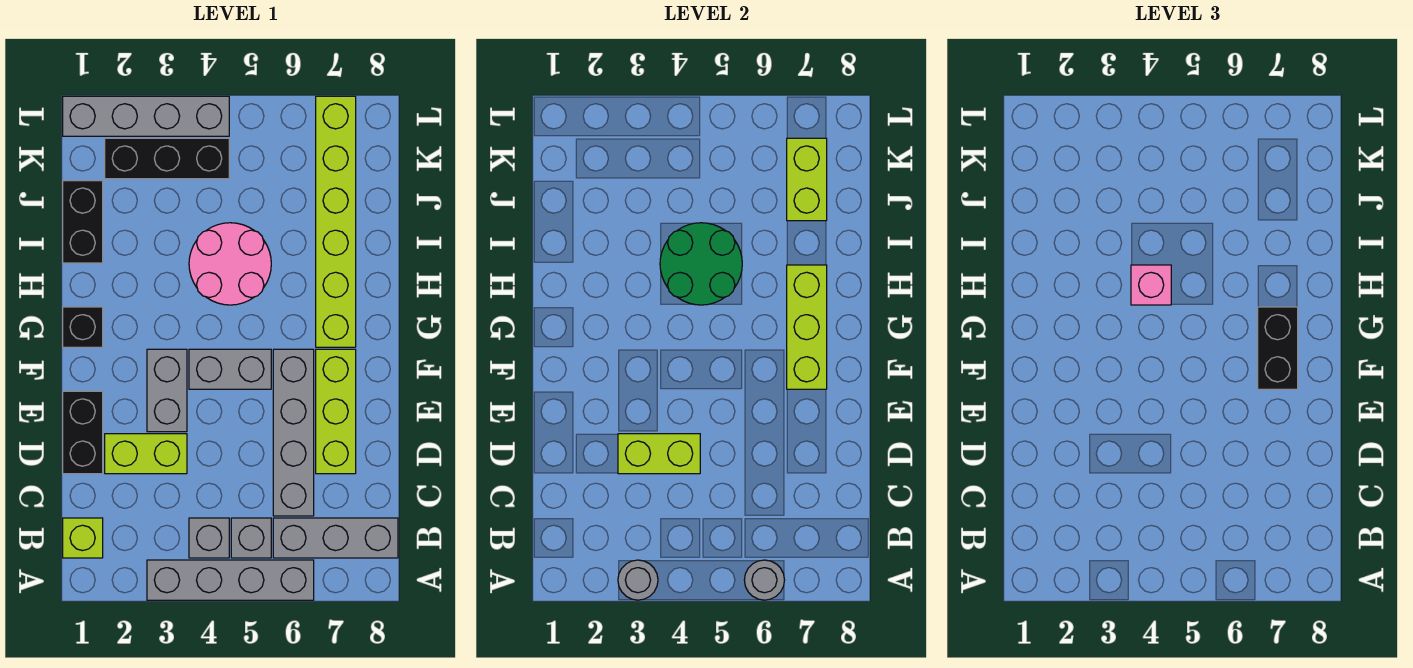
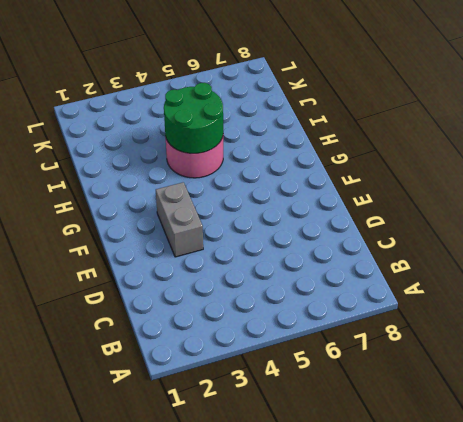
none -> grey brick A3:A6 level 1
none -> lime brick B1 level 1
none -> grey brick B4 level 1

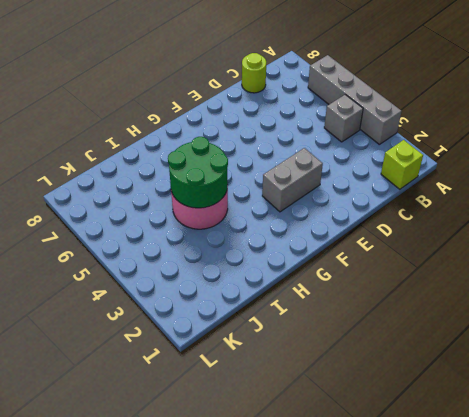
lime round brick C8 level 1 -> none
none -> grey brick B5 level 1
none -> grey brick B6:B8 level 1
none -> grey brick C6:F6 level 1

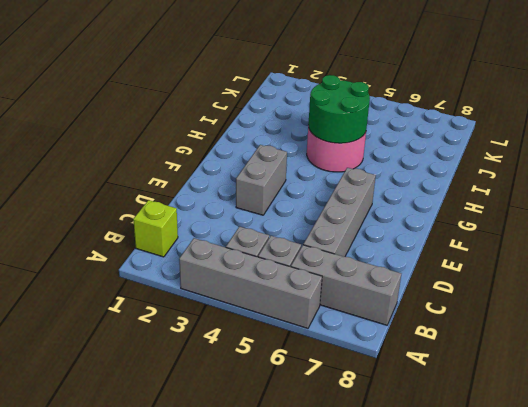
none -> black brick D1:E1 level 1
none -> lime brick D2:D3 level 1
none -> lime brick D7:F7 level 1

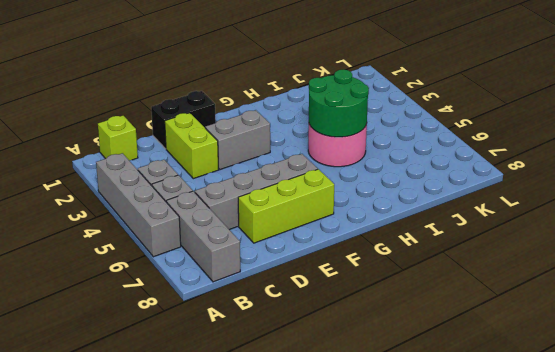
none -> grey brick F4:F5 level 1
none -> black brick G1 level 1
none -> lime brick G7:L7 level 1

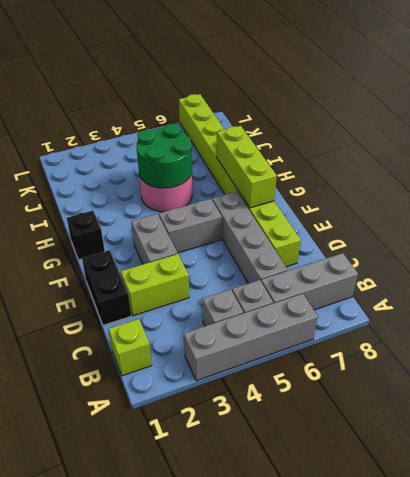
none -> black brick I1:J1 level 1
none -> black brick K2:K4 level 1
none -> grey brick L1:L4 level 1

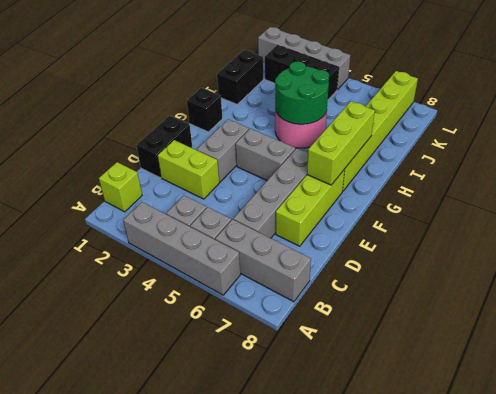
none -> grey round brick A3 level 2
none -> grey round brick A6 level 2
none -> lime brick D3:D4 level 2

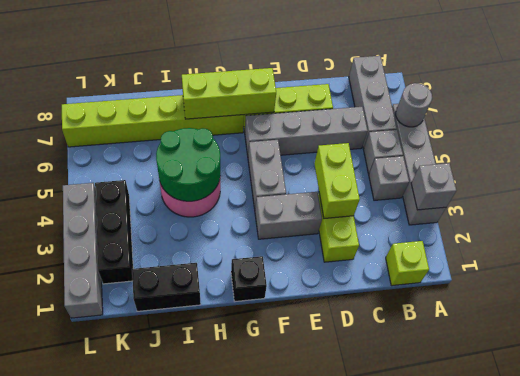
grey brick A3 level 2 -> grey round brick A3 level 2
none -> black brick D1:E1 level 1
none -> lime brick J7:K7 level 2
none -> black brick F7:G7 level 3

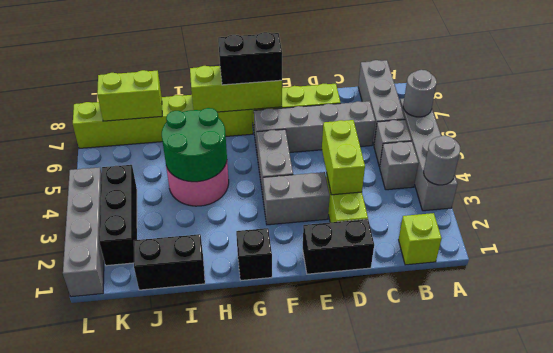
none -> pink brick H4 level 3

